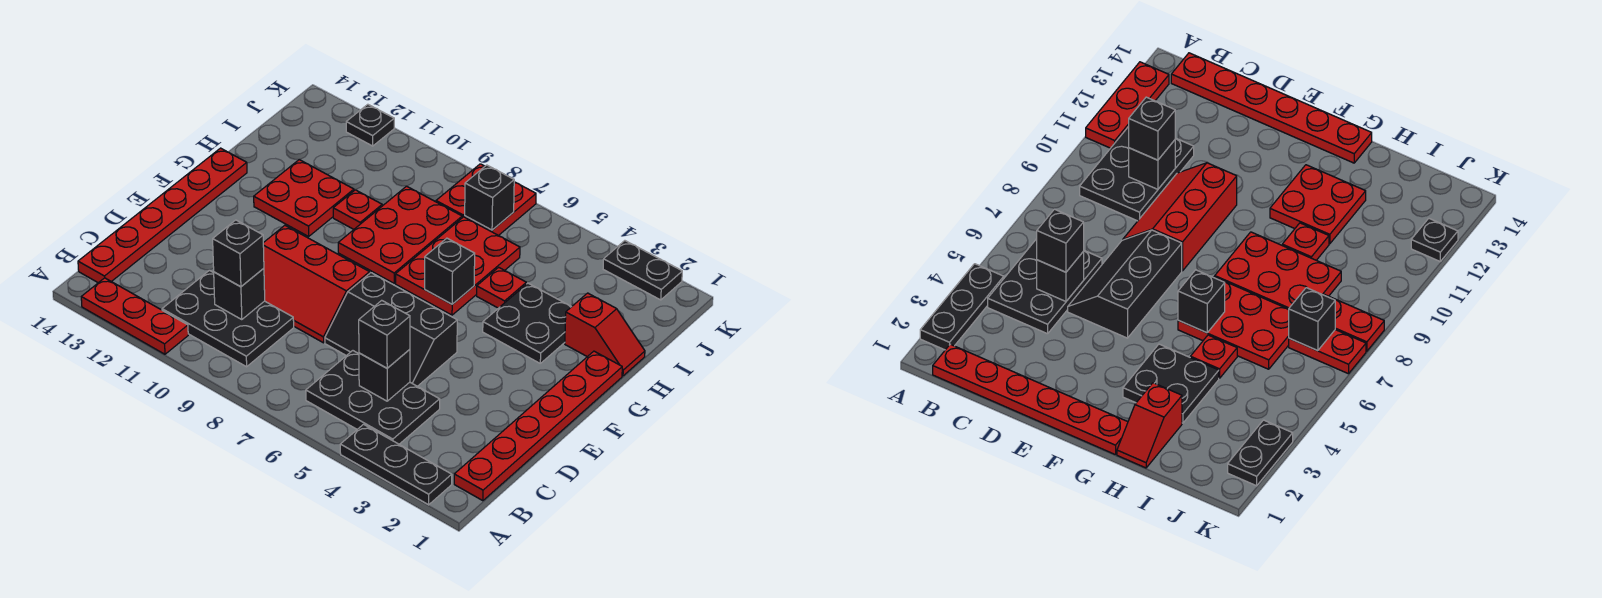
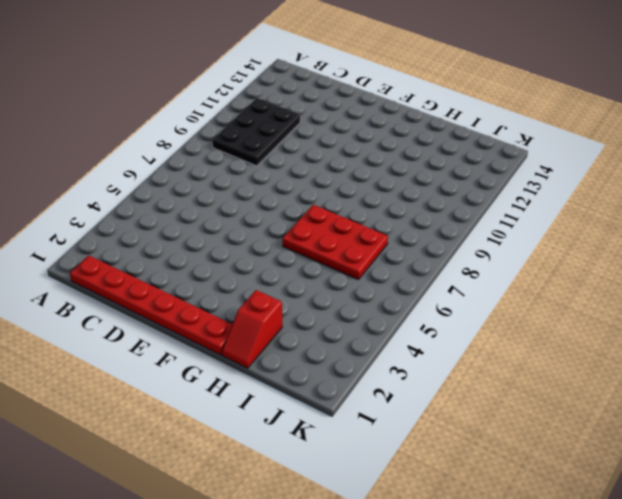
none -> black plate A2:A4 level 1
none -> red plate A11:A13 level 1
none -> black plate B4:C6 level 1

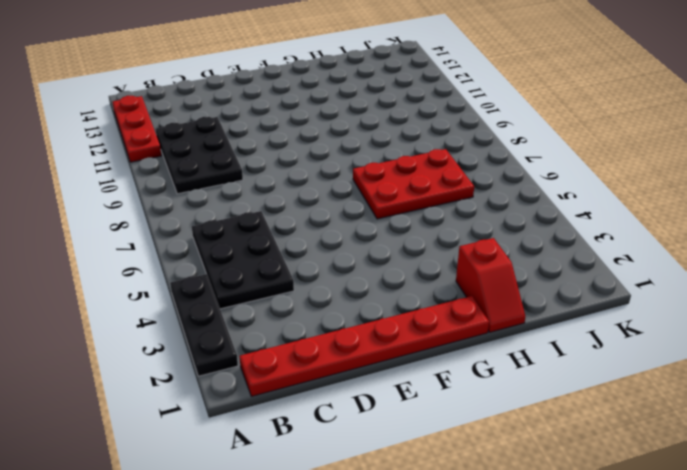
none -> red plate B14:G14 level 1
none -> black slope D5:E7 level 1 top E
none -> red slope D8:E10 level 1 top E

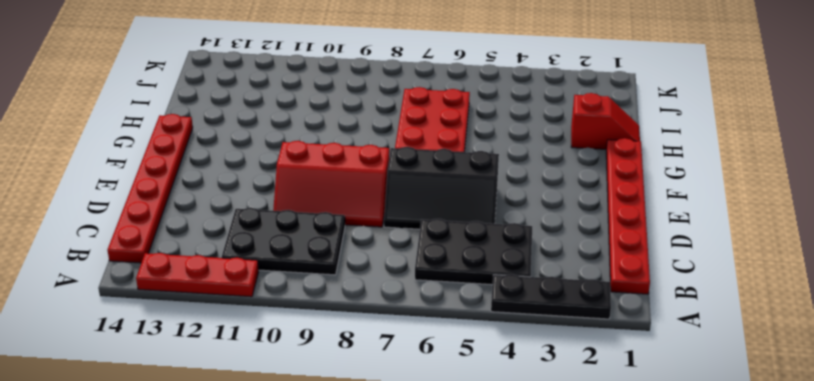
none -> black plate G3:H4 level 1
none -> red plate G8:I9 level 1
none -> red plate G11:H12 level 1

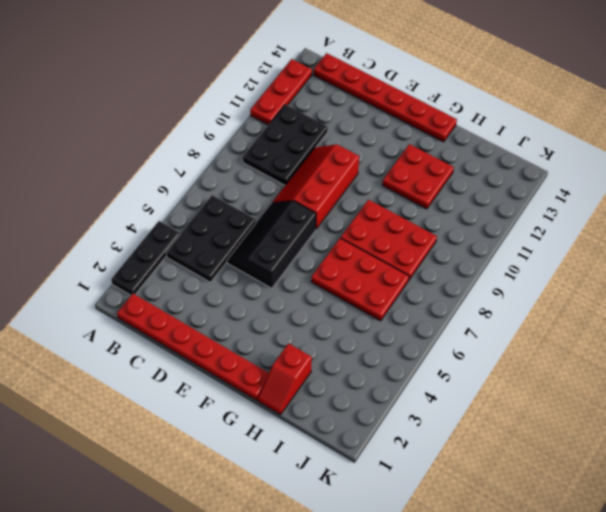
none -> black plate G3:H4 level 1
none -> red plate H5 level 1
none -> red plate H10 level 1

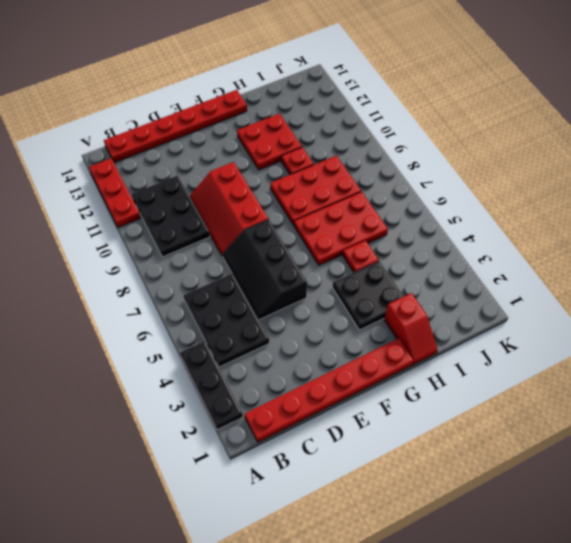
none -> red plate J7:K7 level 1
none -> red plate J8:K8 level 1
none -> black plate K2:K3 level 1

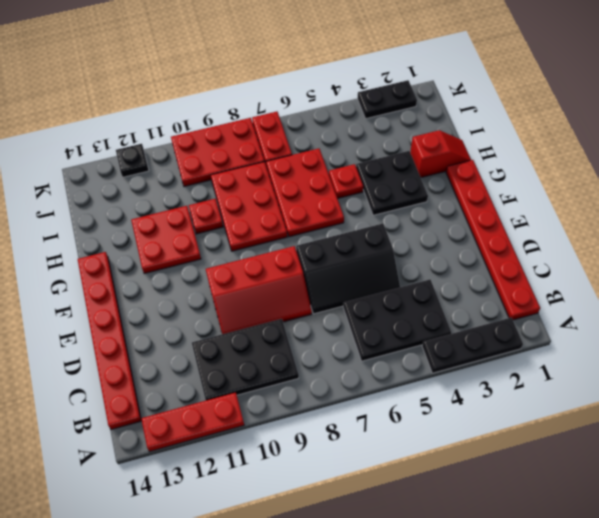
red plate J8:K10 level 1 -> red plate J8:K8 level 1
none -> black brick C5 level 2
none -> black brick C10 level 2
none -> black brick G6 level 2

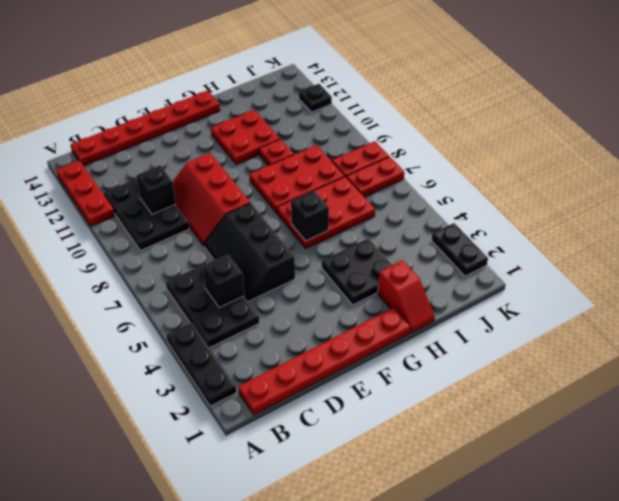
none -> red plate H5 level 1
none -> black brick J7 level 2
none -> black brick C5 level 3

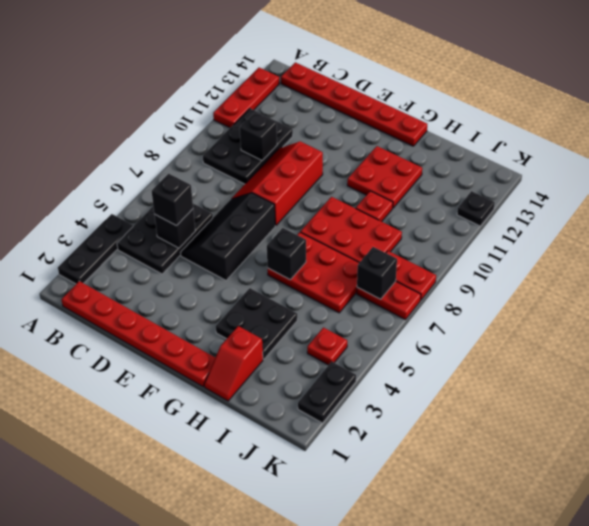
red plate J4 level 1 -> red plate H5 level 1
none -> black brick C10 level 3

